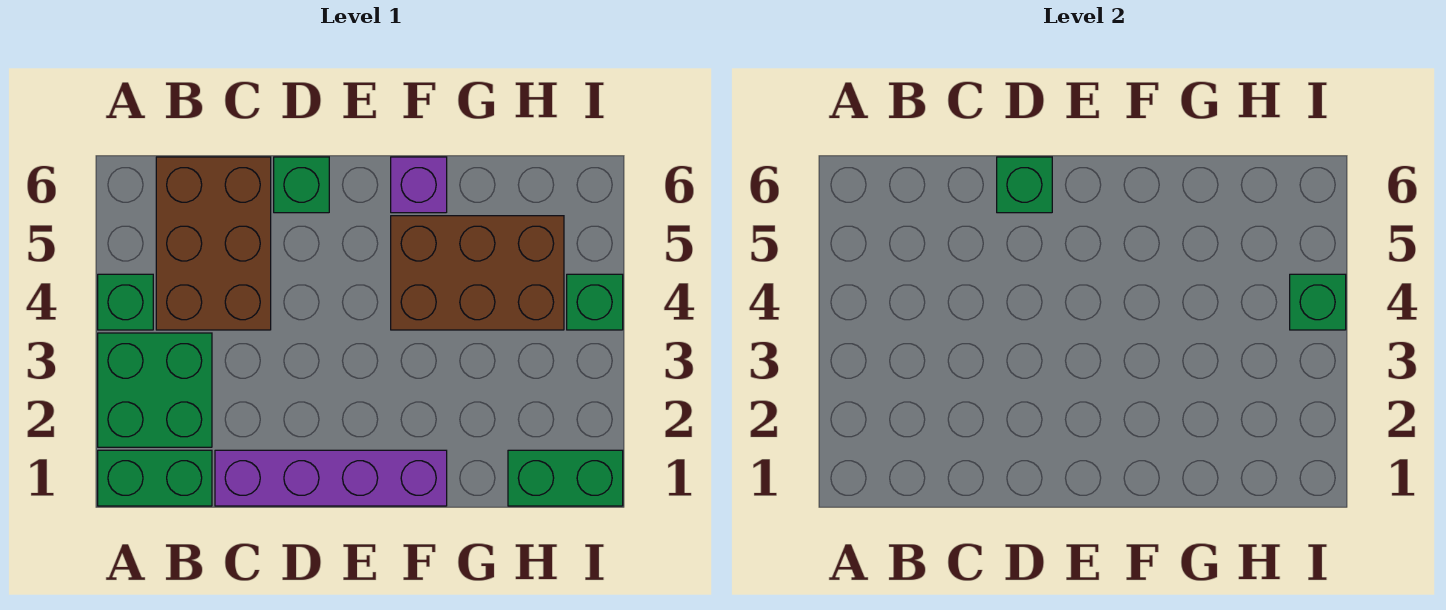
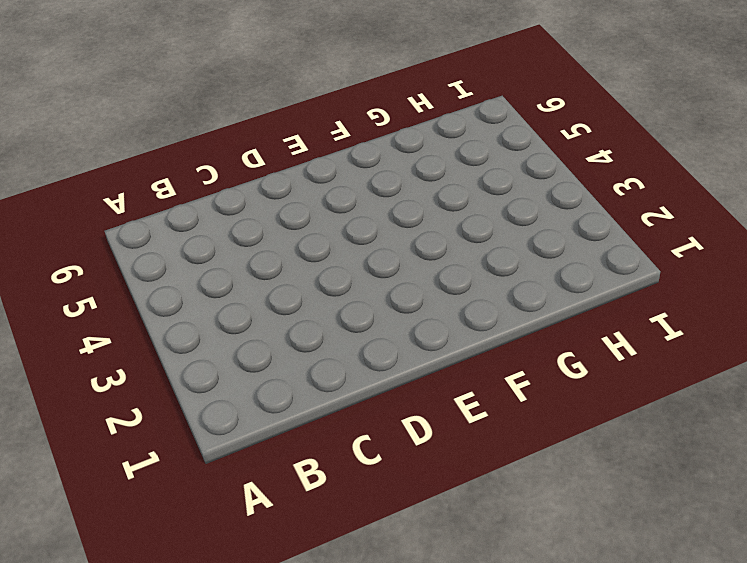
none -> green brick A1:B1 level 1
none -> green brick A2:B3 level 1
none -> green brick A4 level 1

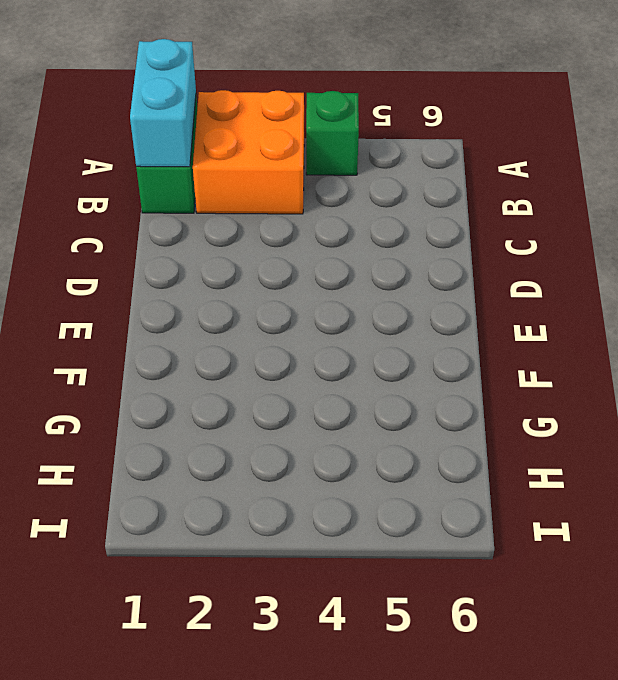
cyan brick A1:B1 level 2 -> none
orange brick A2:B3 level 1 -> green brick A2:B3 level 1
none -> brown brick B4:C6 level 1
none -> purple brick C1:F1 level 1
none -> green brick D6 level 1

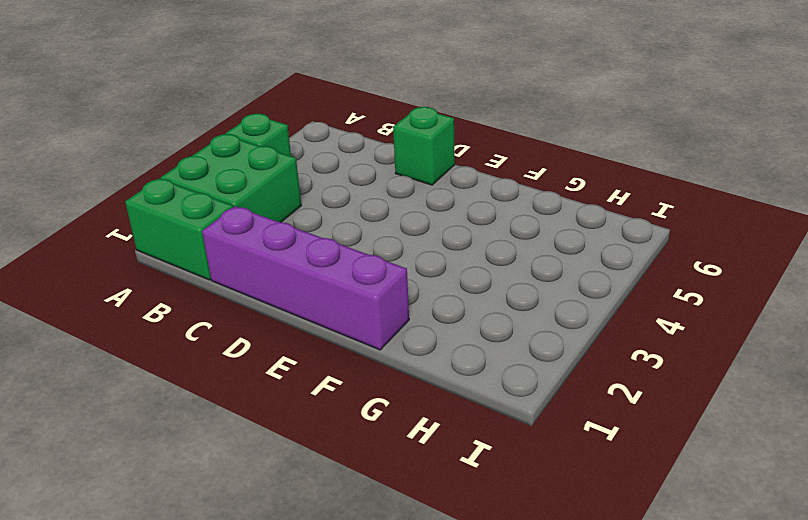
none -> brown brick B4:C6 level 1
none -> brown brick F4:H5 level 1
none -> purple brick F6 level 1

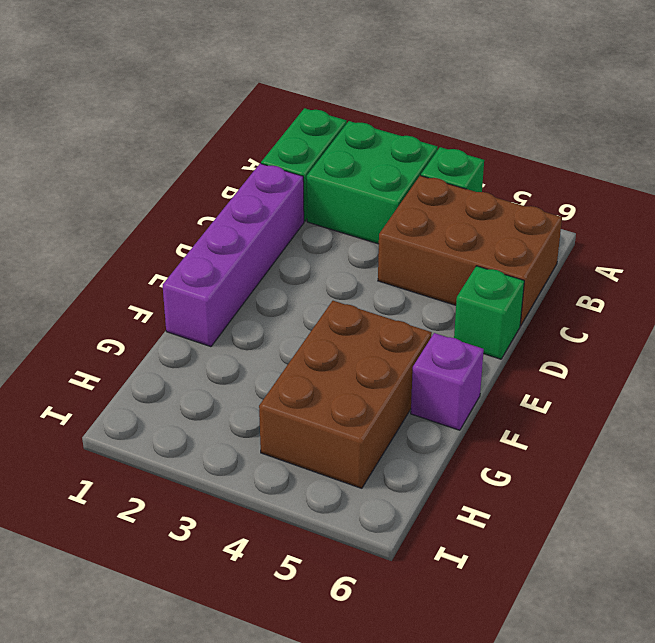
none -> green brick H1:I1 level 1
none -> green brick I4 level 1
none -> green brick D6 level 2

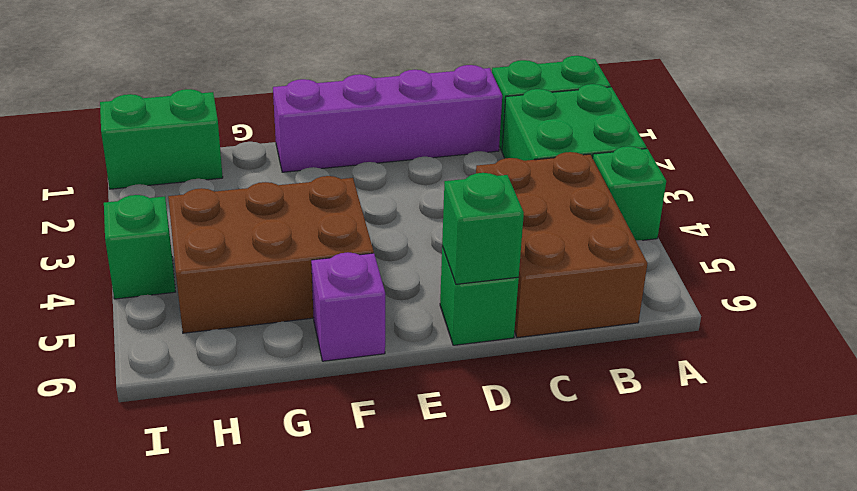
none -> green brick I4 level 2

